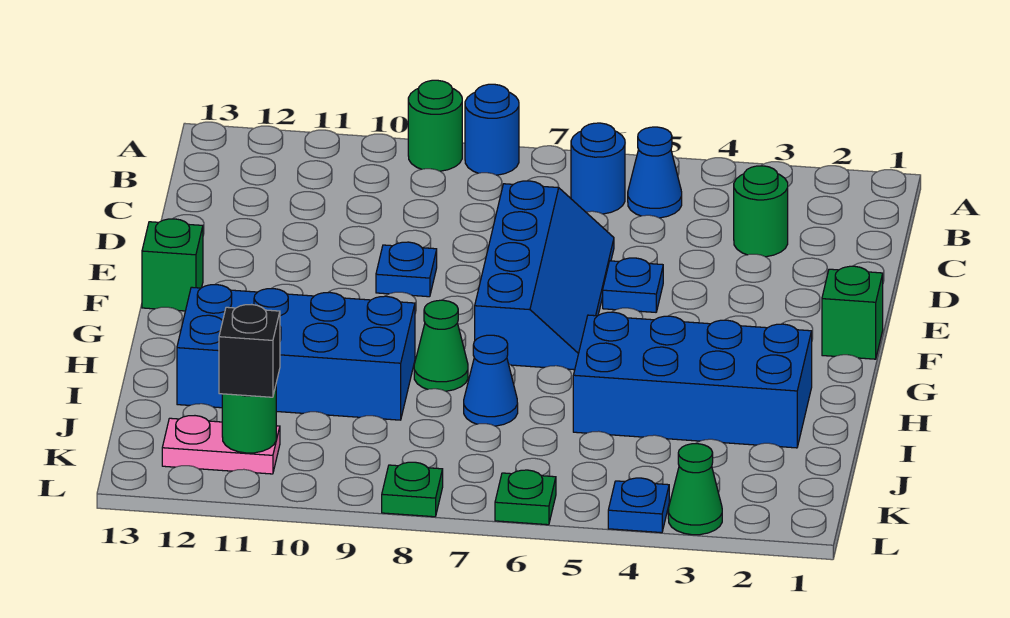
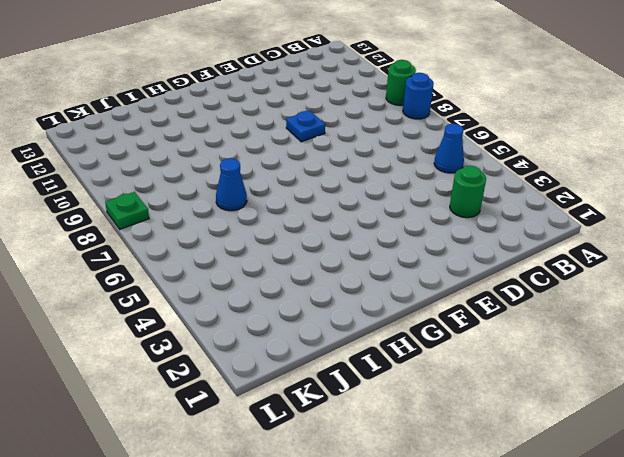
none -> blue round brick B6 level 1
none -> blue slope D6:G7 level 1 top 7
none -> blue plate E5 level 1

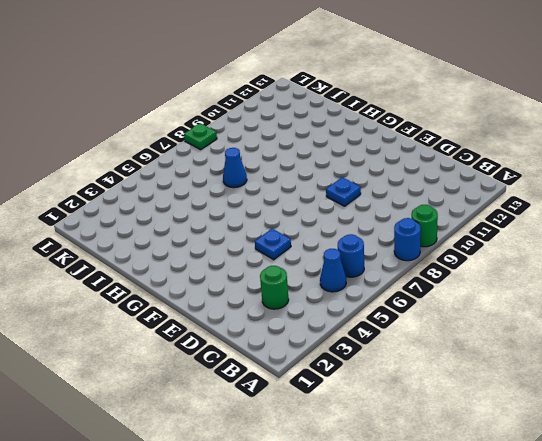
none -> blue slope D6:G7 level 1 top 7
none -> green brick F1 level 1
none -> green brick F13 level 1

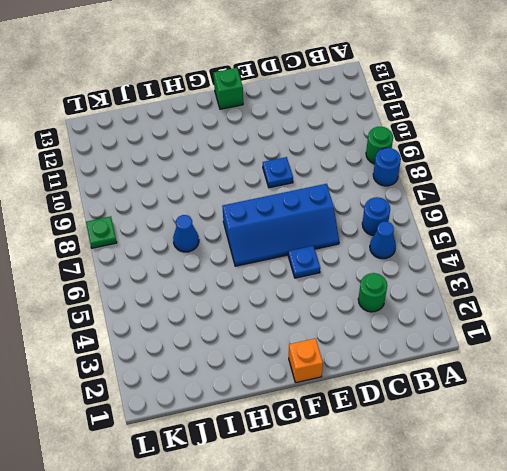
orange brick F1 level 1 -> green brick F1 level 1
none -> blue brick H2:I5 level 1
none -> green cone H8 level 1
none -> blue brick H9:I12 level 1

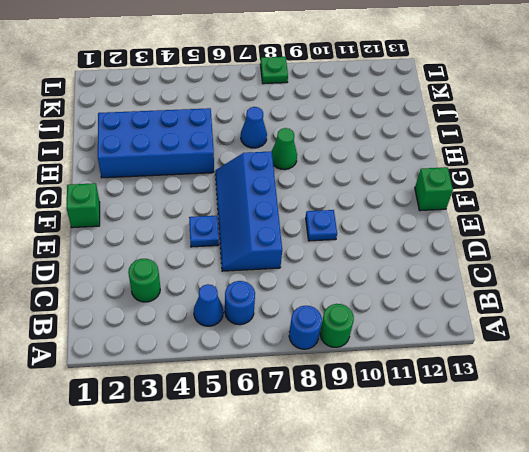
none -> blue brick H9:I12 level 1
none -> pink plate K11:K12 level 1
none -> green cone L3 level 1

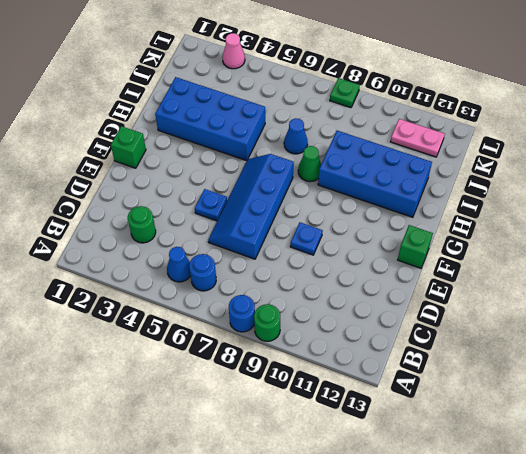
pink cone L3 level 1 -> green cone L3 level 1
none -> blue plate L4 level 1
none -> green plate L6 level 1
none -> green round brick K11 level 2

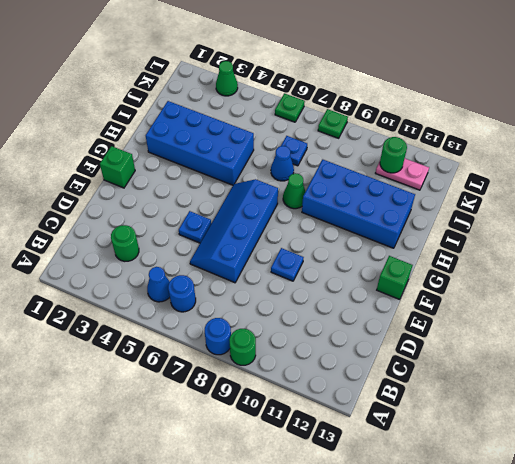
blue plate J7 level 1 -> blue plate L4 level 1
none -> black brick K11 level 3

